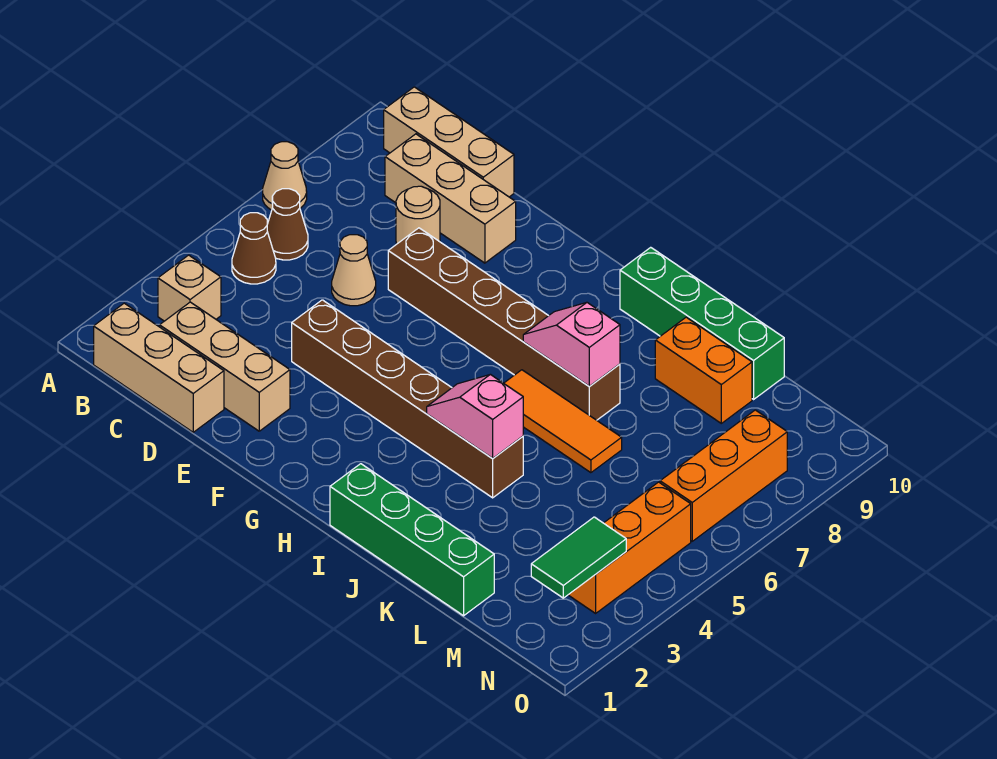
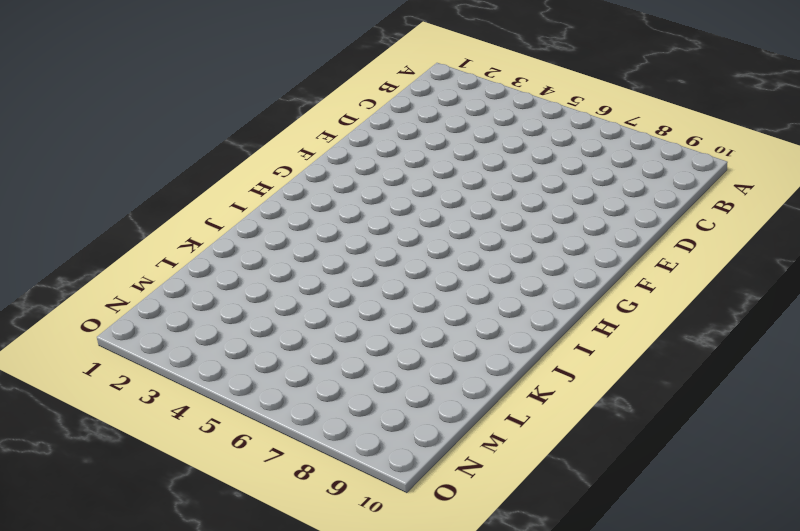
none -> tan cone A7 level 1
none -> tan brick B1:D1 level 1
none -> tan brick B3 level 1

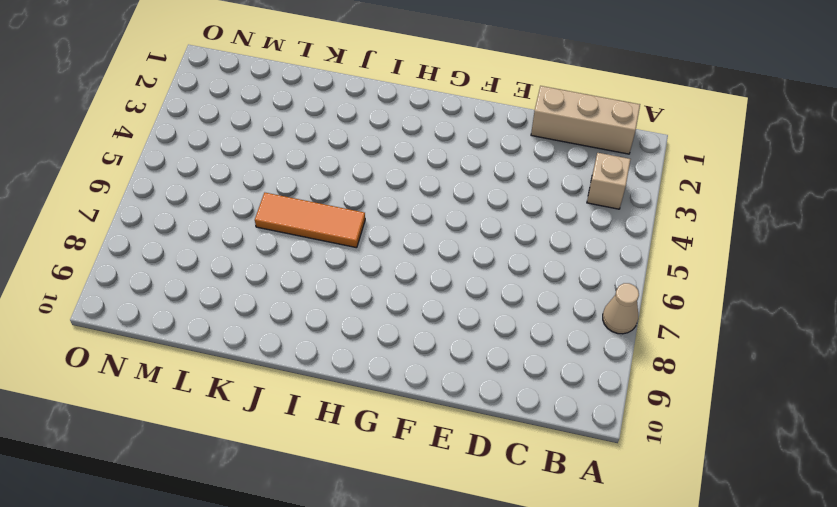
none -> brown cone B5 level 1
none -> brown cone B6 level 1
none -> tan brick B10:D10 level 1

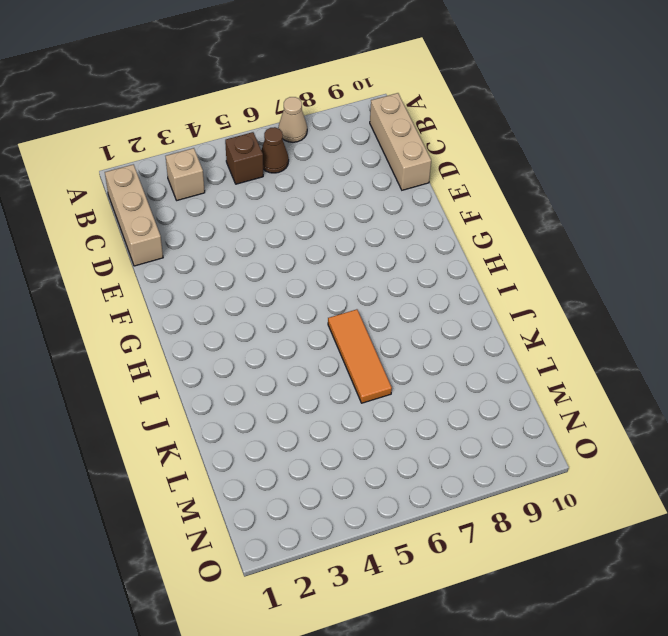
brown brick B5 level 1 -> brown cone B5 level 1
none -> tan brick C2:E2 level 1
none -> tan brick C9:E9 level 1
none -> tan cone D6 level 1

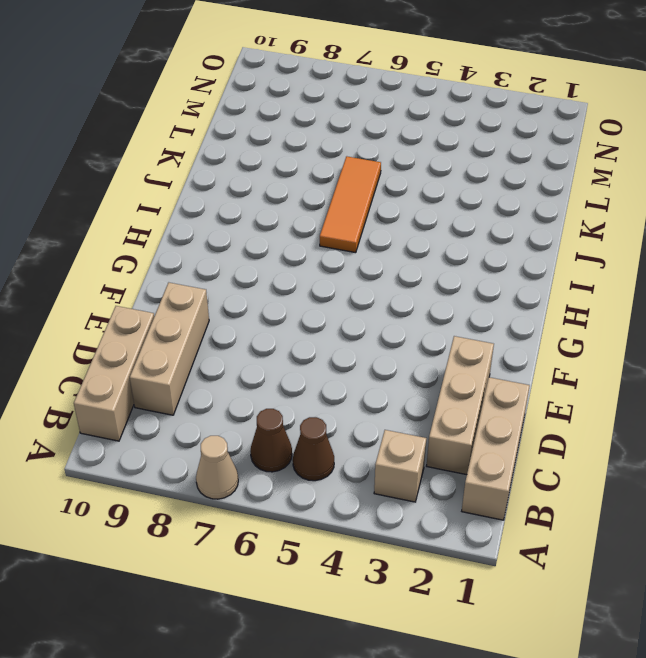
none -> tan cone D6 level 1
none -> tan round brick D8 level 1
none -> brown brick E4:J4 level 1

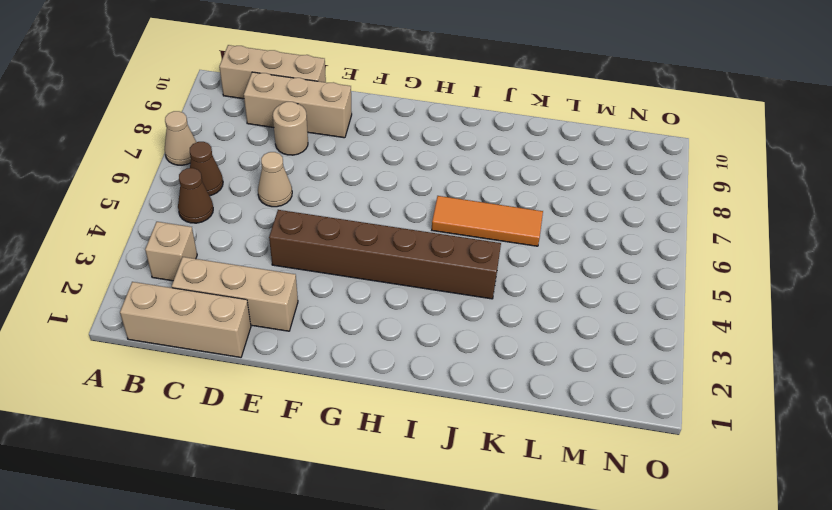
none -> brown brick E7:J7 level 1
none -> green brick I1:L1 level 1
none -> green brick I10:L10 level 1

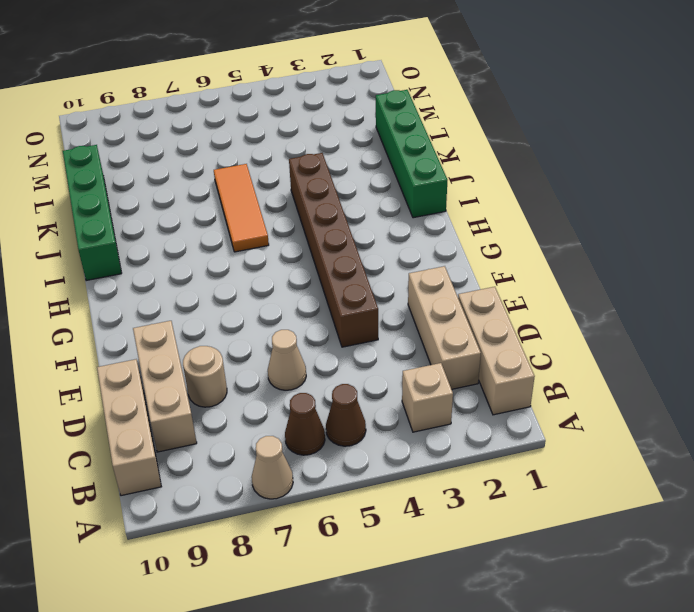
none -> brown brick E7:J7 level 1
none -> orange brick K9:L9 level 1
none -> orange brick N3:N5 level 1

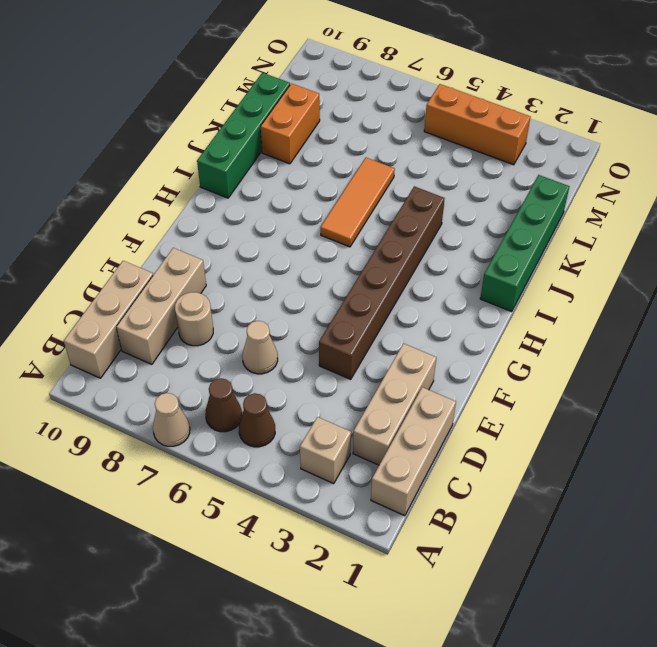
none -> brown brick E7:J7 level 1
none -> orange brick N6:N8 level 1
none -> pink slope I4:J4 level 2 top J

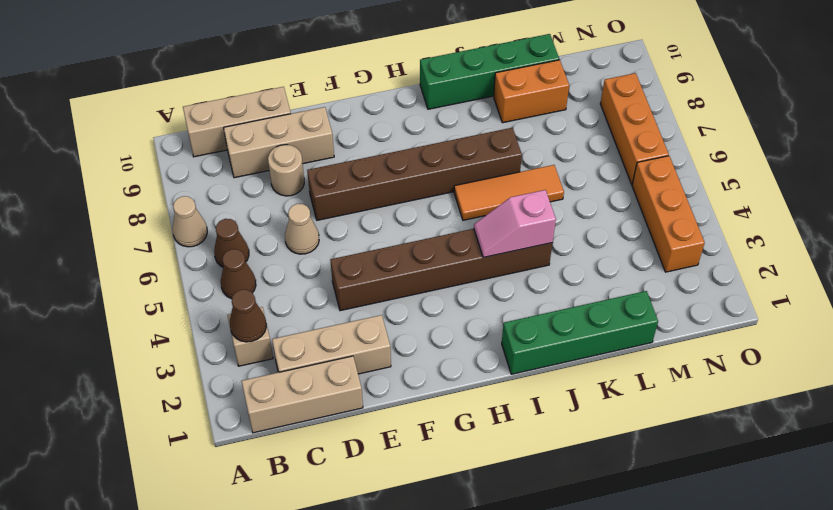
brown cone B3 level 2 -> none
none -> pink slope I7:J7 level 2 top J
none -> green tile N2:N3 level 2

